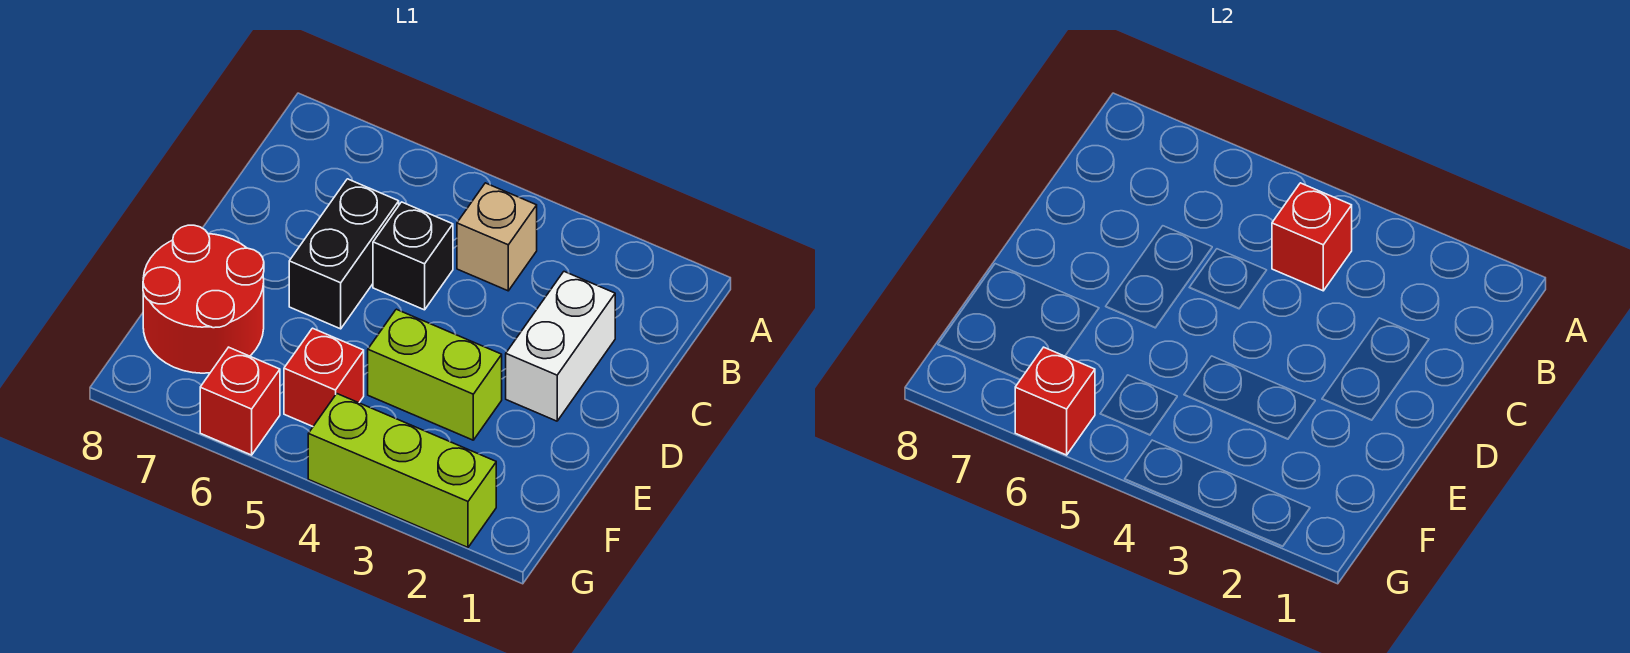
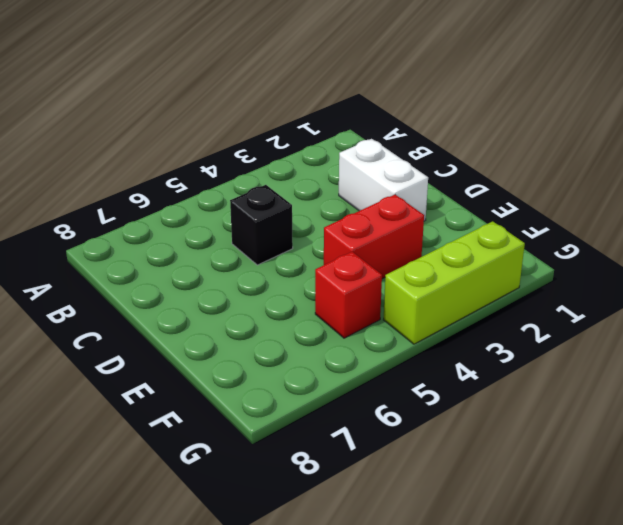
red brick E3:E4 level 1 -> lime brick E3:E4 level 1
none -> tan brick B4 level 1
none -> black brick C6:D6 level 1

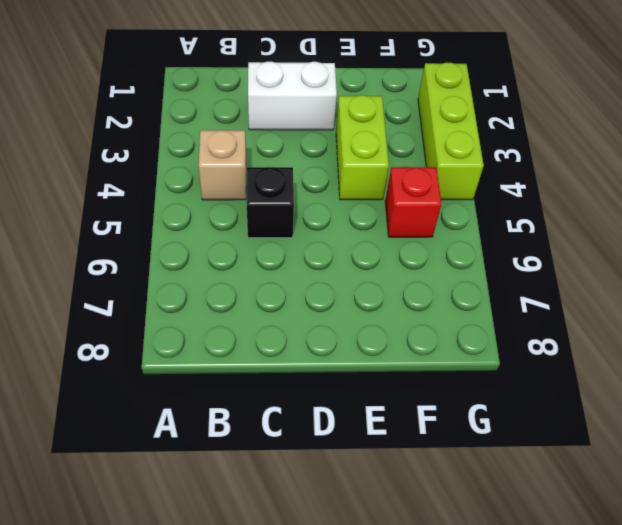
none -> black brick C6:D6 level 1
none -> red round brick E7:F8 level 1

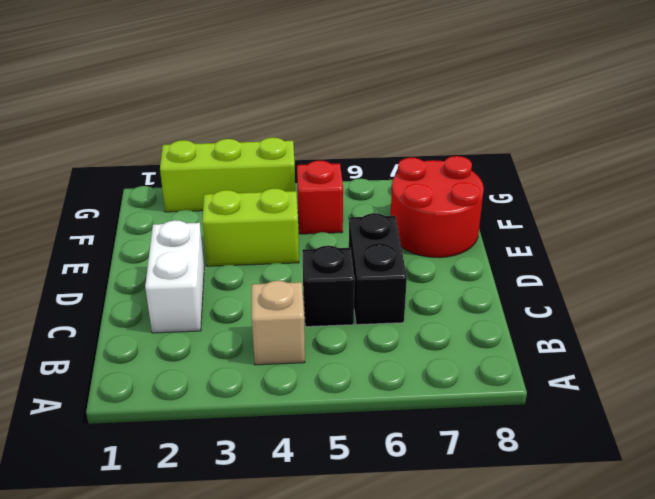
none -> red brick G6 level 1
none -> red brick B4 level 2

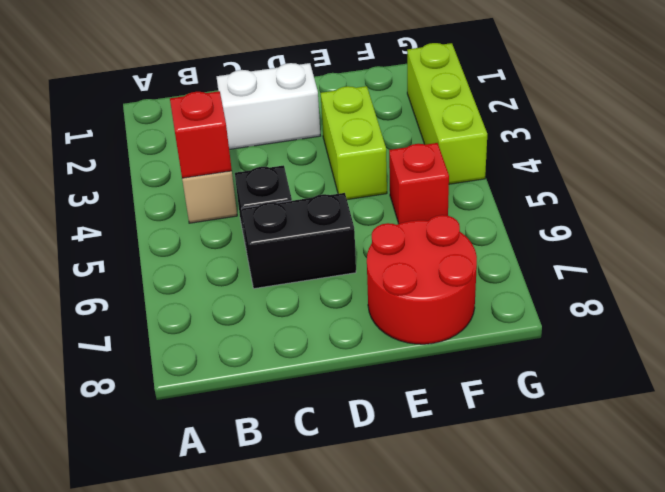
none -> red brick G6 level 1
none -> red brick G6 level 2

